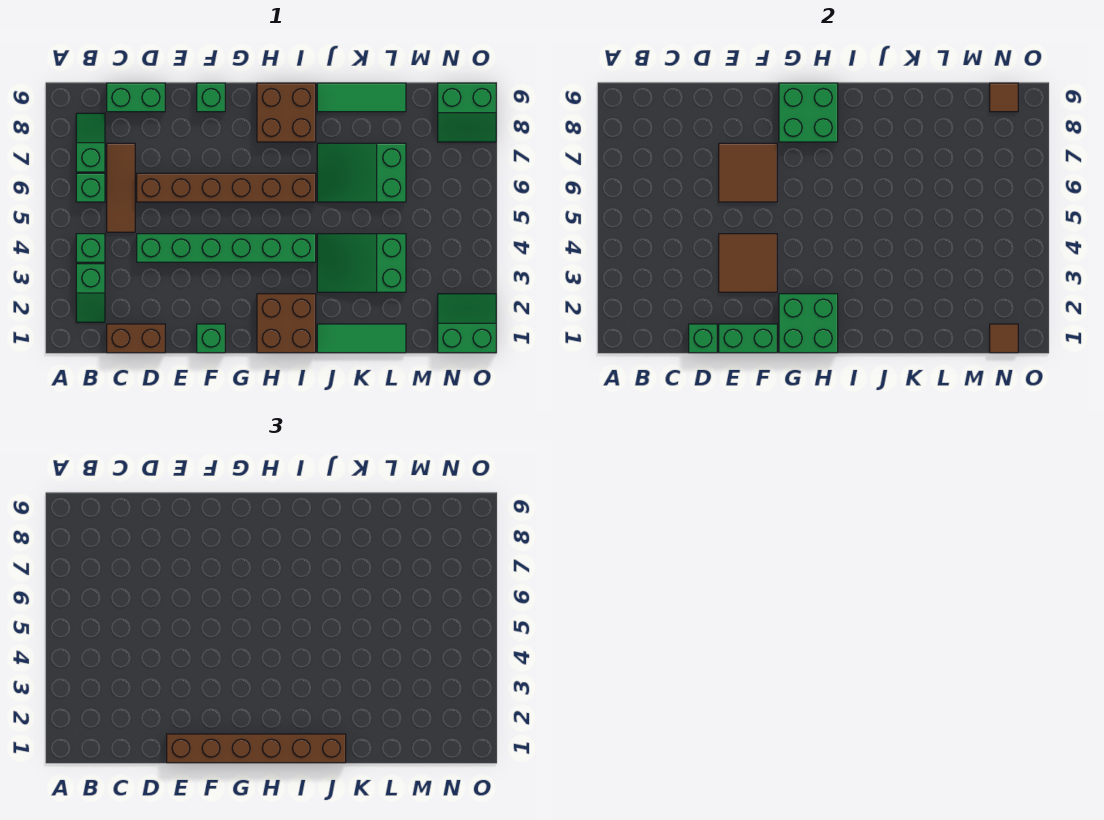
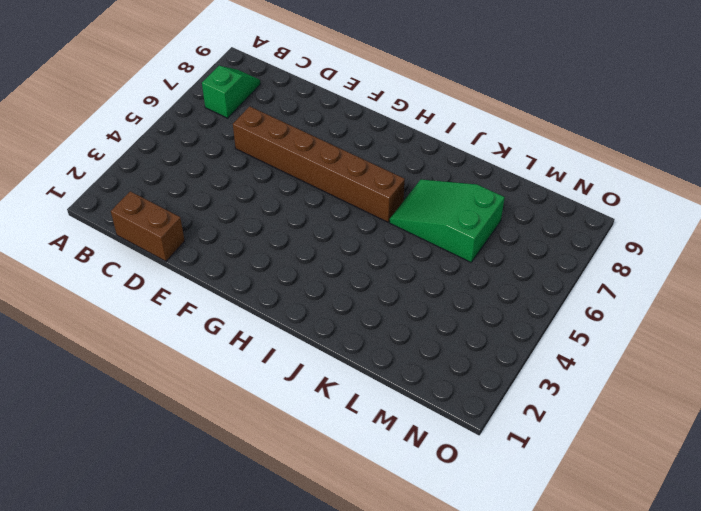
none -> green slope B2:B3 level 1 top 3
none -> green brick B4 level 1
none -> green brick B6 level 1

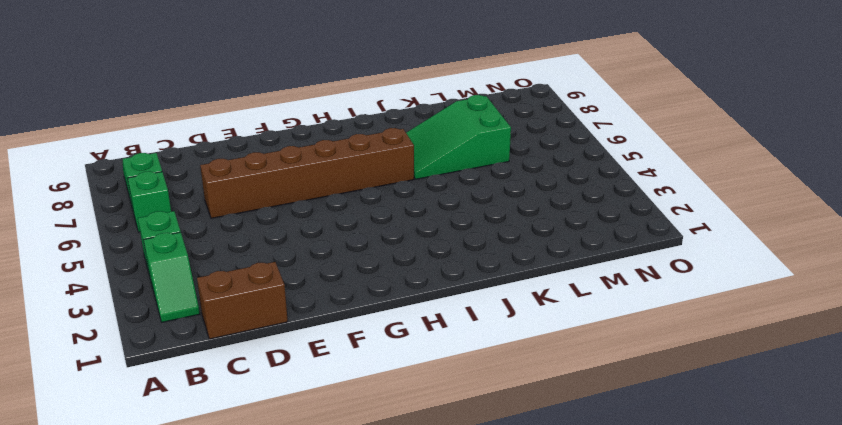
none -> brown tile C5:C7 level 1
none -> green brick C9:D9 level 1
none -> green brick D4:I4 level 1

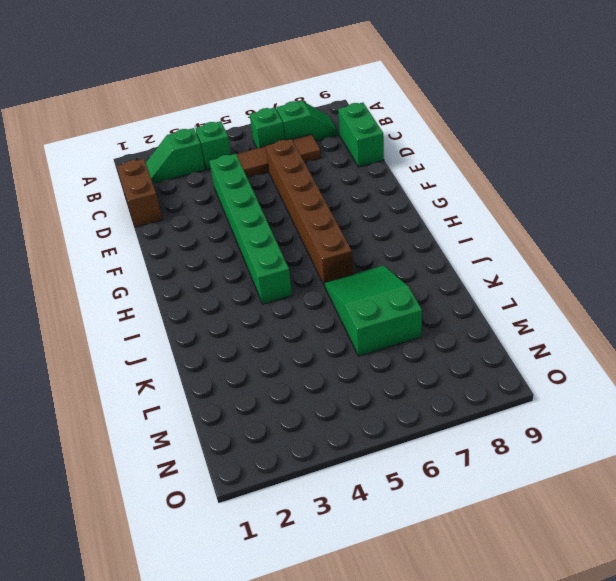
none -> green brick F1 level 1
none -> green brick F9 level 1
none -> brown brick H1:I2 level 1

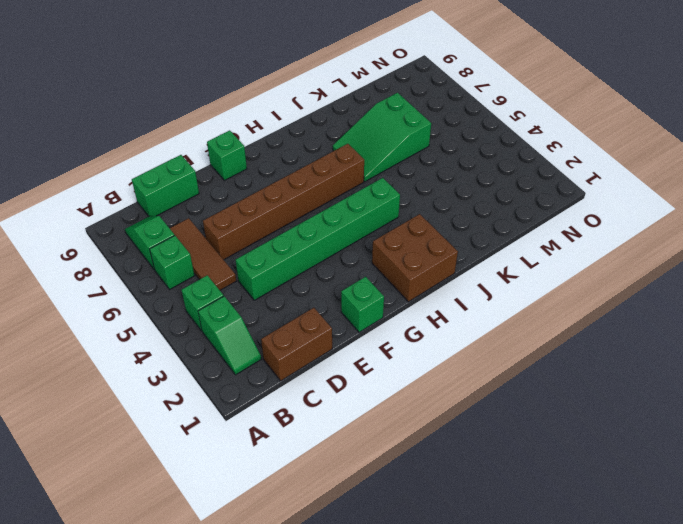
none -> brown brick H8:I9 level 1
none -> green tile J1:L1 level 1
none -> green slope J3:L4 level 1 top L

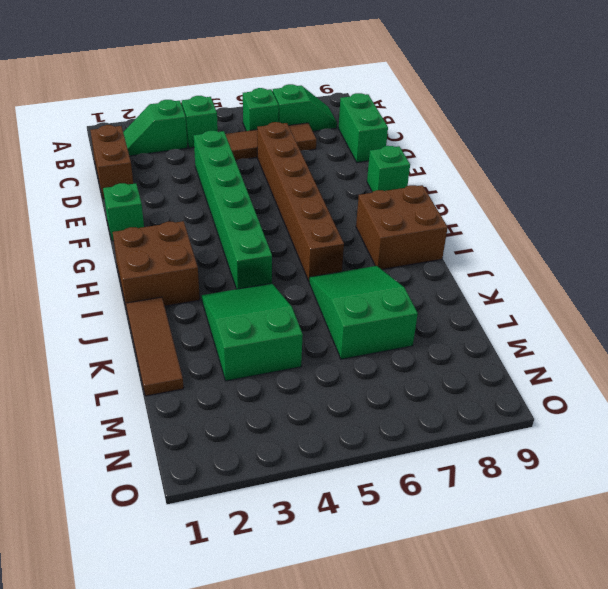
brown tile J1:L1 level 1 -> green tile J1:L1 level 1
none -> green tile J9:L9 level 1
none -> green slope N1:O2 level 1 top 1
none -> green slope N8:O9 level 1 top 9

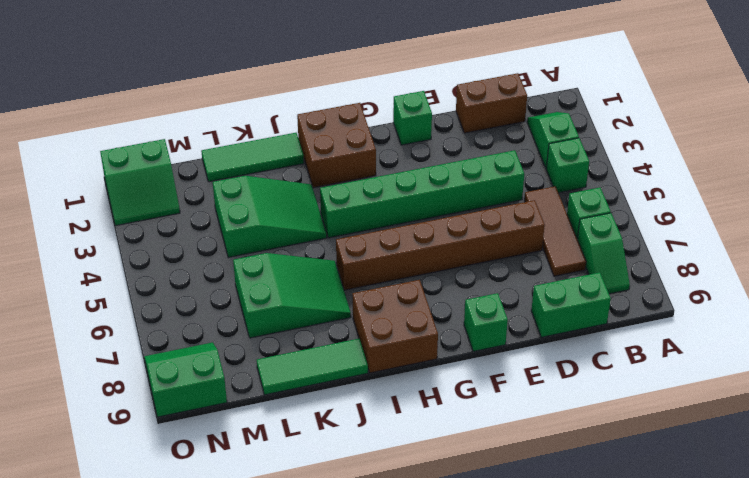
none -> green brick D1 level 2
none -> green brick E1:F1 level 2
none -> brown tile E3:F4 level 2

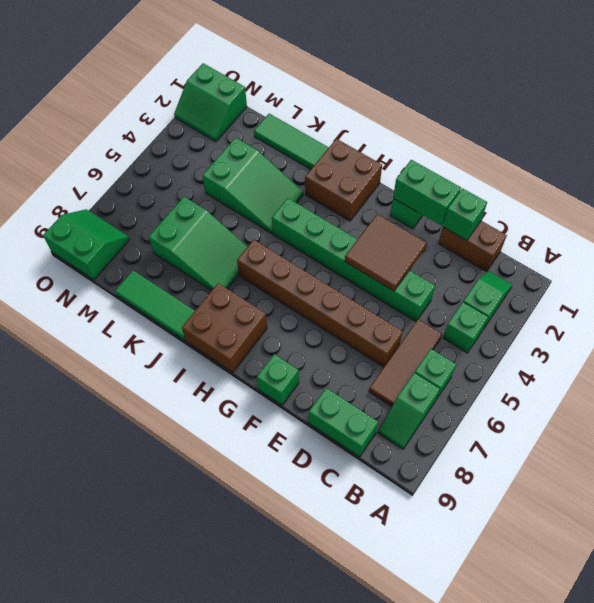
none -> brown tile E6:F7 level 2
none -> green brick G1:H2 level 2
none -> green brick G8:H9 level 2

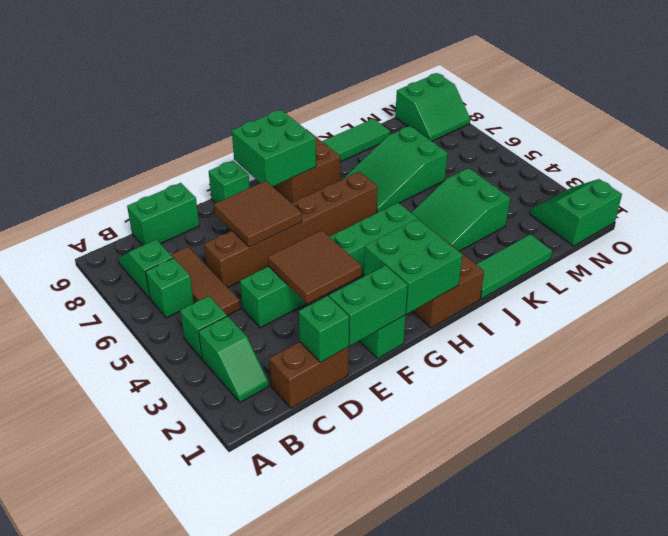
none -> brown tile N1 level 2
none -> brown tile N9 level 2
none -> brown brick E1:J1 level 3

